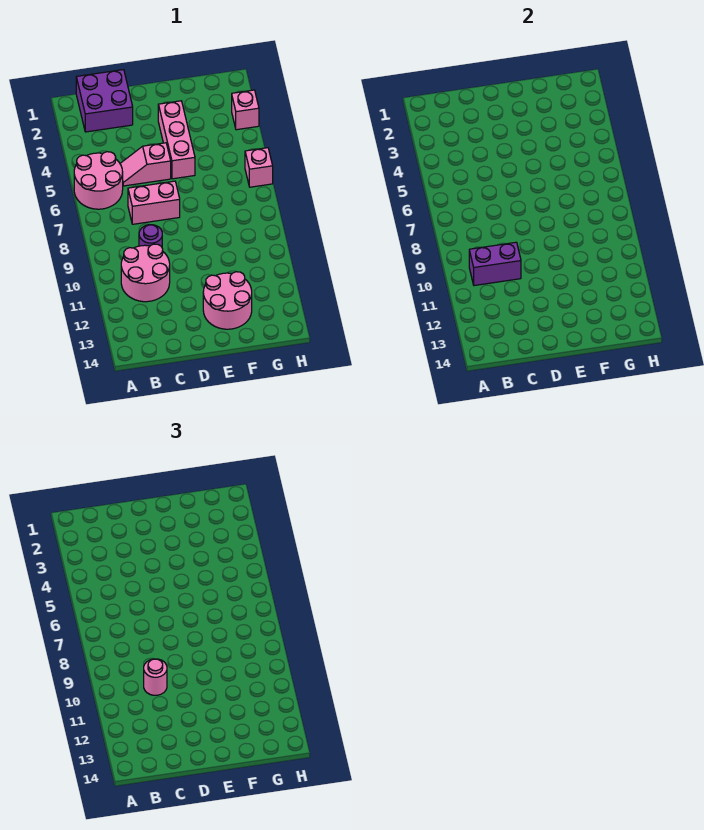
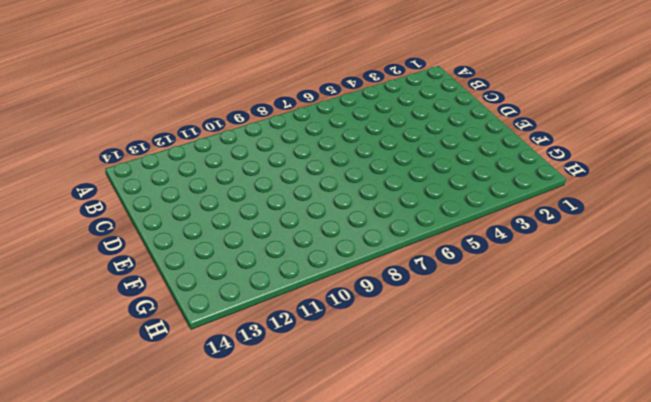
none -> pink round brick A5:B6 level 1
none -> purple brick B1:C2 level 1
none -> pink round brick B10:C11 level 1

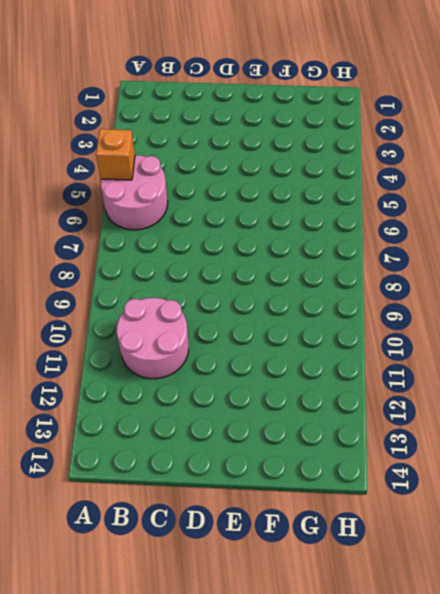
orange brick A5 level 2 -> none
none -> purple brick B1:C2 level 1
none -> pink slope C5:D5 level 1 top D
none -> pink brick C7:D7 level 1

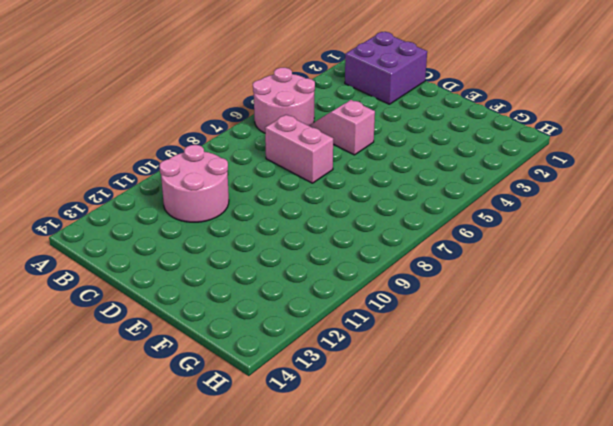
none -> purple round brick C9 level 1
none -> pink brick E3:E5 level 1
none -> pink round brick E12:F13 level 1

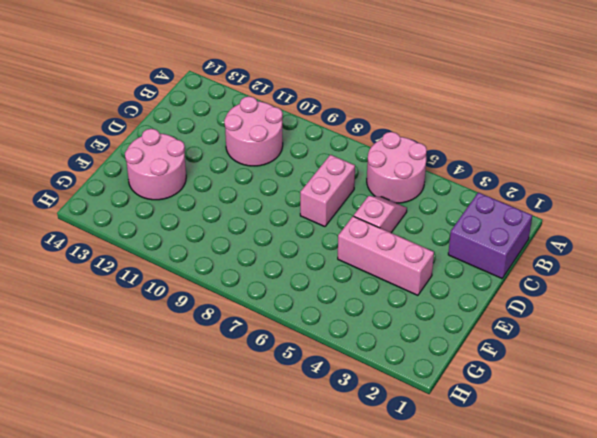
none -> purple round brick C9 level 1
none -> pink brick H3 level 1
none -> pink brick H6 level 1

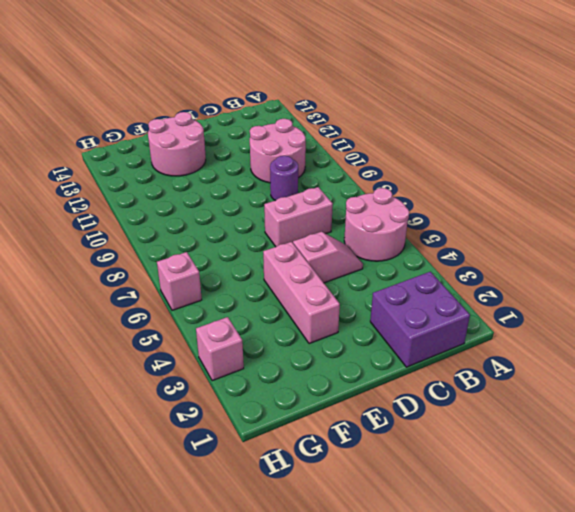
none -> purple brick B10:C10 level 2
none -> pink round brick C10 level 3

